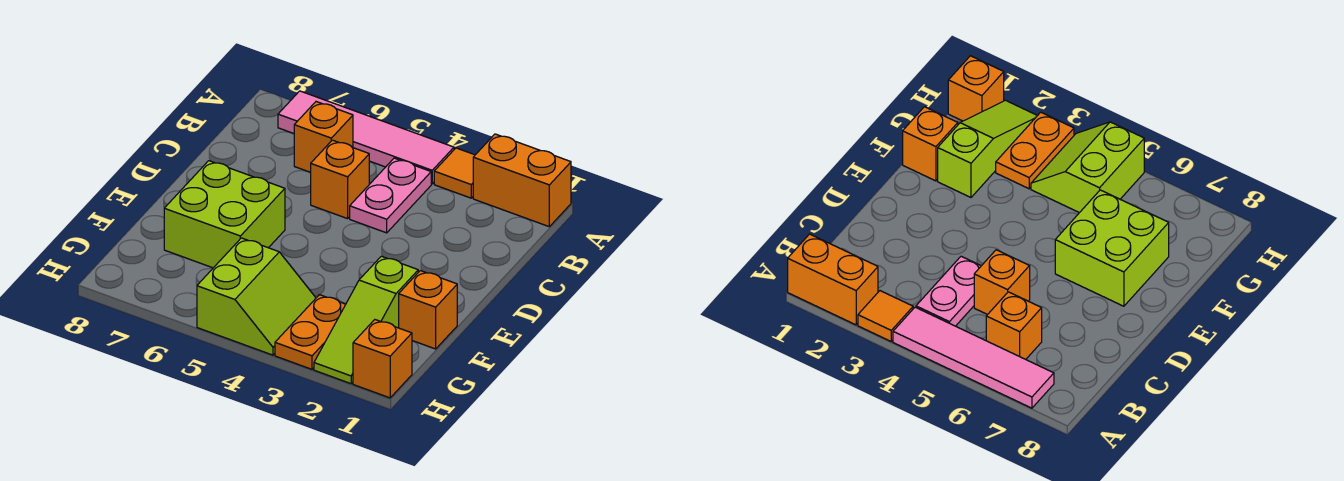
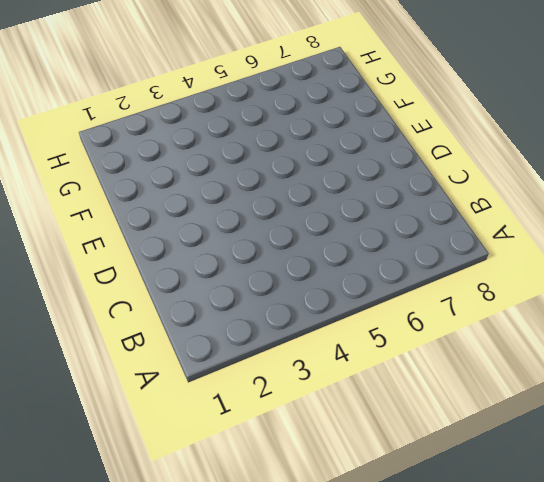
none -> orange brick A1:A2 level 1
none -> orange tile A3 level 1
none -> pink tile A4:A7 level 1

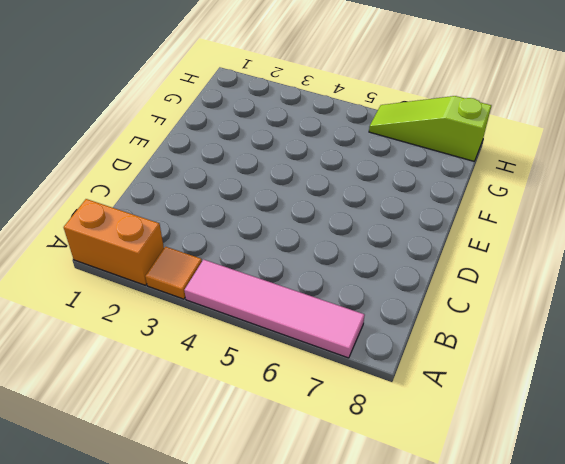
lime slope H6:H8 level 1 top 8 -> lime slope F2:H2 level 1 top F
none -> pink plate B4:C4 level 1
none -> orange brick B6 level 1
none -> orange brick C5 level 1

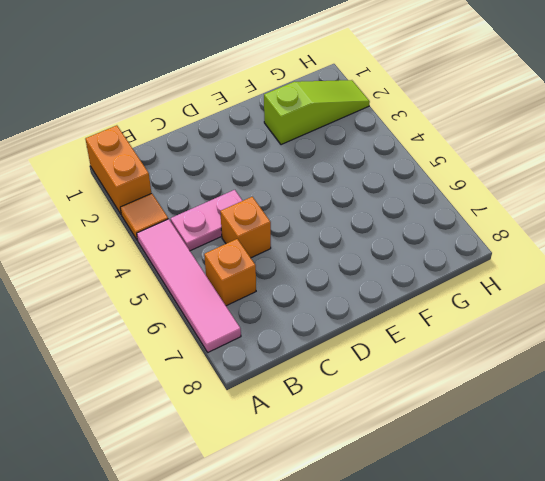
none -> lime brick E6:F7 level 1
none -> orange brick F1 level 1
none -> orange plate G3:H3 level 1

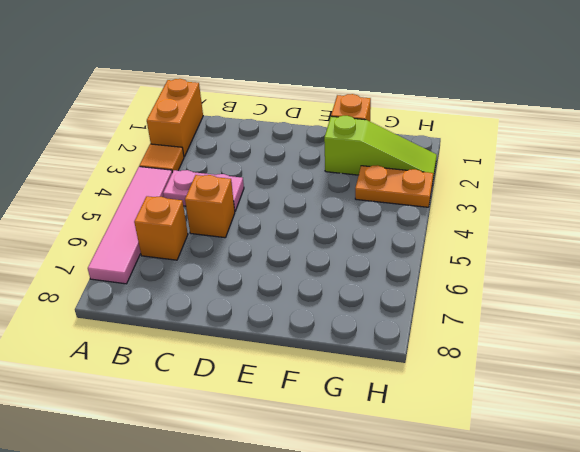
none -> lime brick E6:F7 level 1
none -> lime slope G4:H5 level 1 top 5
none -> orange brick H1 level 1

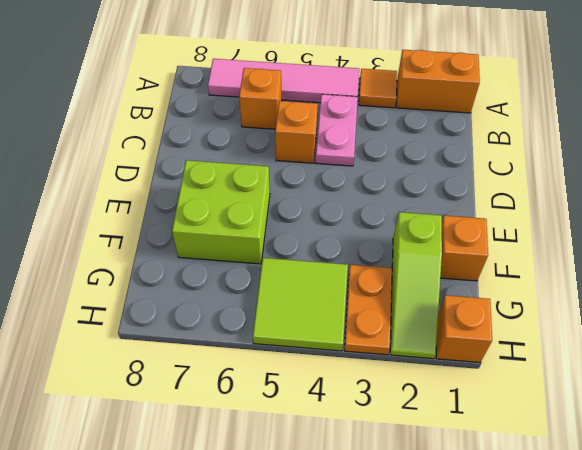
lime tile G4:H5 level 1 -> lime slope G4:H5 level 1 top 5

